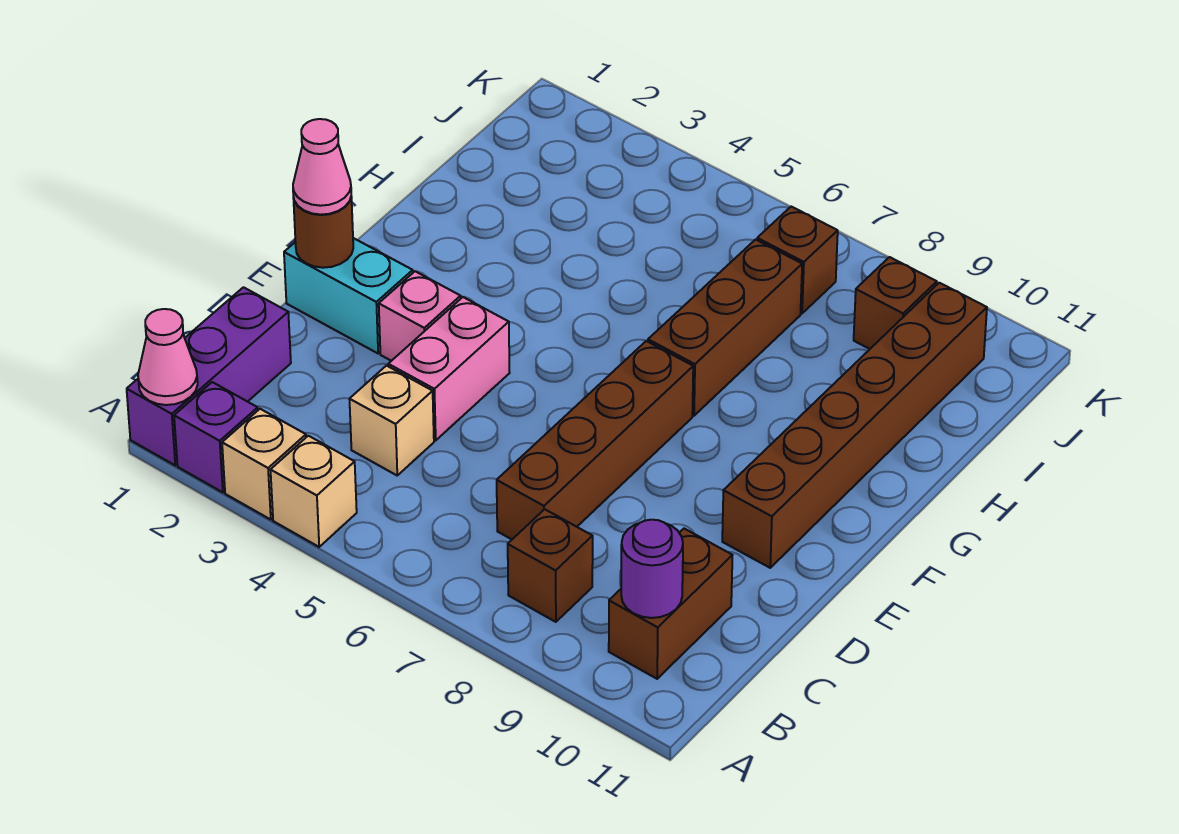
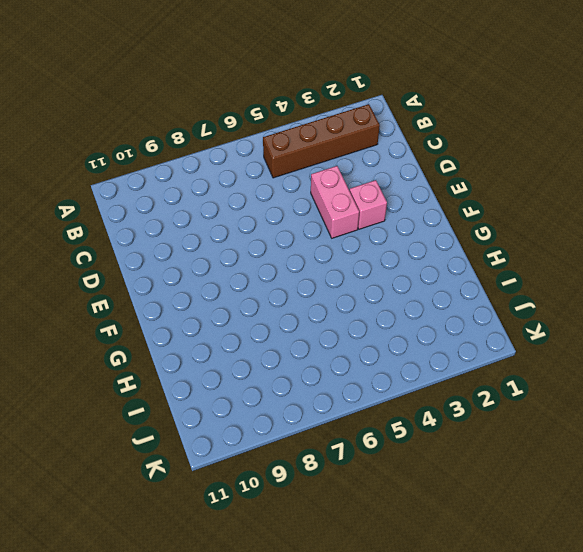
brown brick B2:B5 level 1 -> brown brick C7:F7 level 1
none -> purple brick A1:C1 level 1
none -> purple brick A2 level 1
none -> tan brick A3 level 1

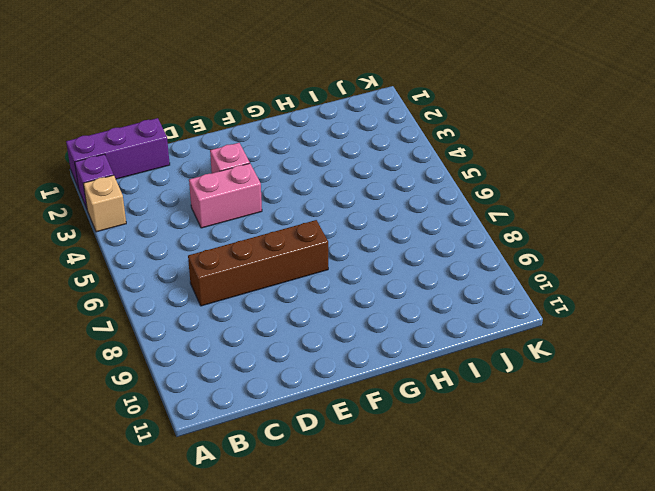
none -> tan brick A4 level 1
none -> brown brick B8 level 1
none -> brown brick B10:C10 level 1

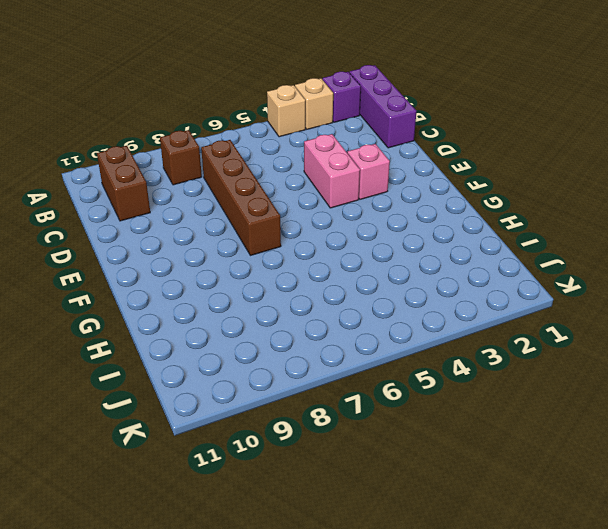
none -> tan brick C4 level 1
none -> cyan brick E1:E2 level 1
none -> brown brick E10:J10 level 1

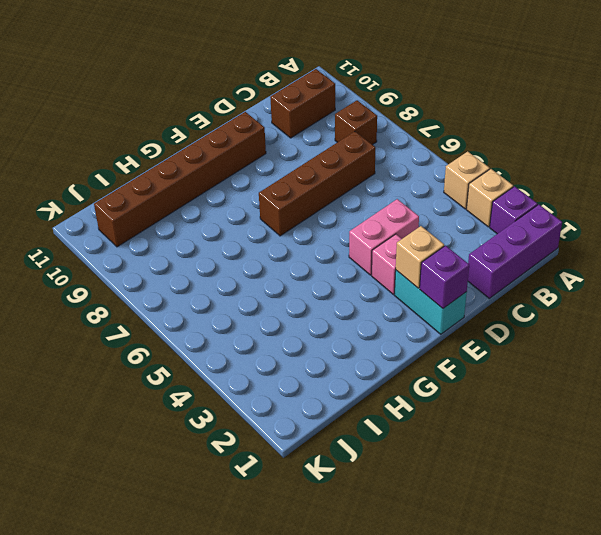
purple brick E1 level 2 -> brown round brick E1 level 2
tan brick E2 level 2 -> tan brick C4 level 1
none -> brown brick G7:I7 level 1
none -> brown brick J7 level 1
none -> brown brick J9 level 1

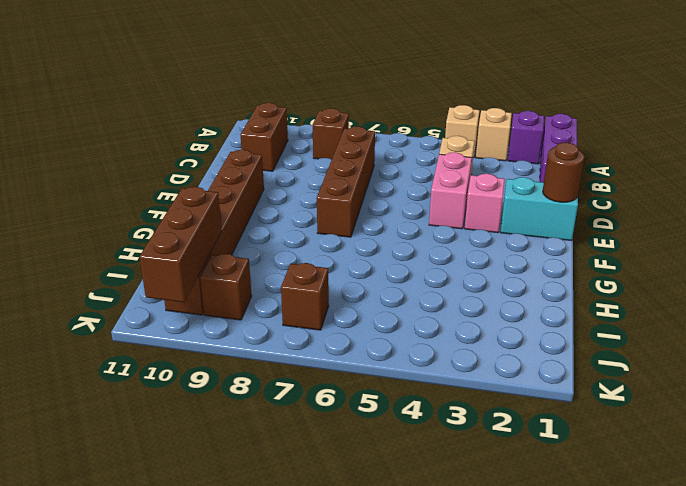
brown brick I10:K10 level 2 -> brown brick G7:I7 level 1
none -> pink cone A1 level 2
none -> purple round brick B10 level 2
none -> pink cone E1 level 3

